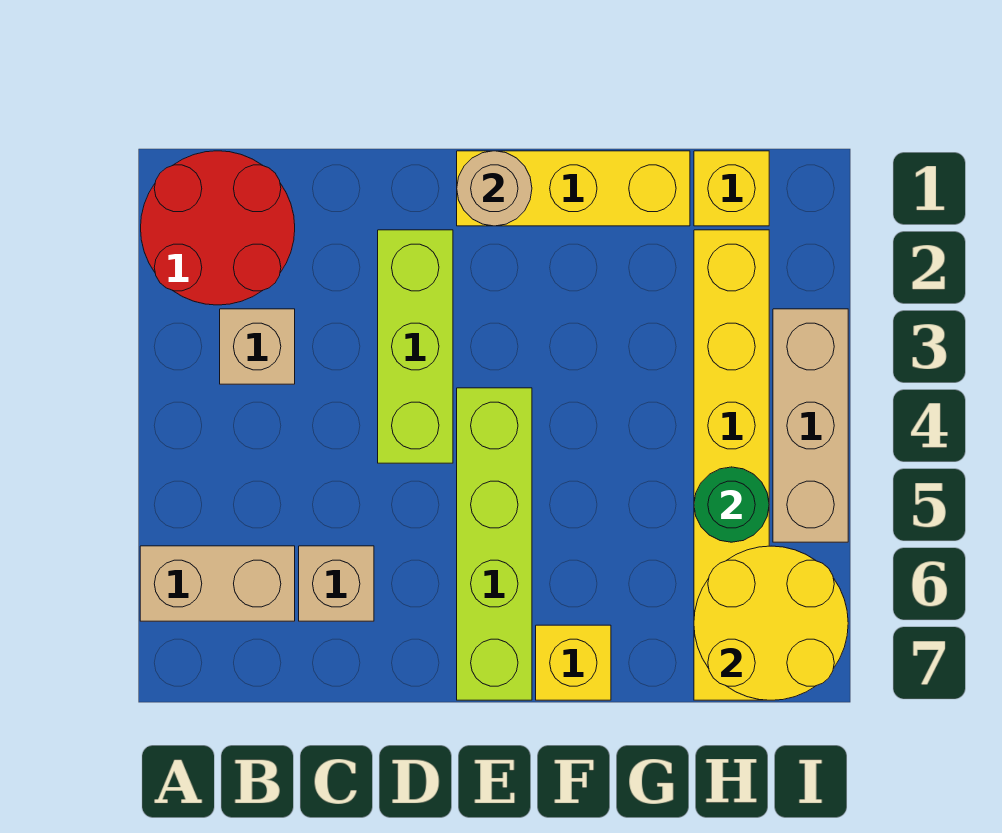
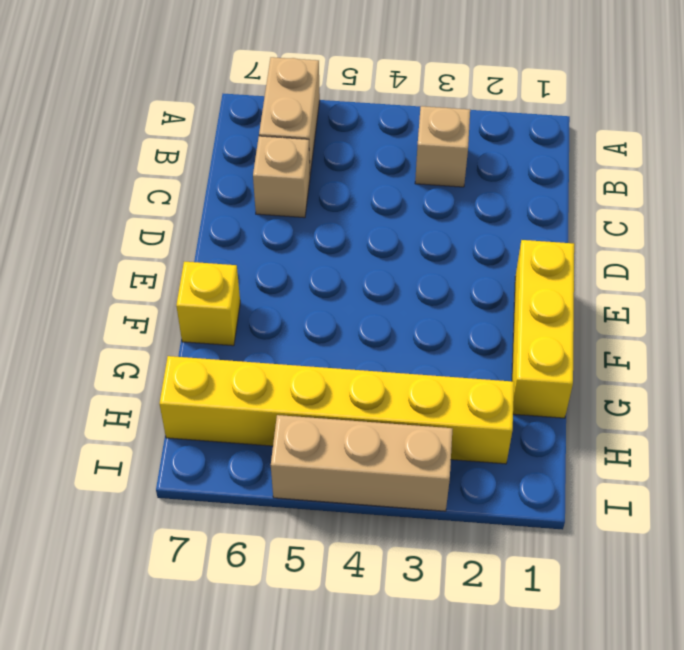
none -> red round brick A1:B2 level 1
none -> lime brick D2:D4 level 1
none -> lime brick E4:E7 level 1

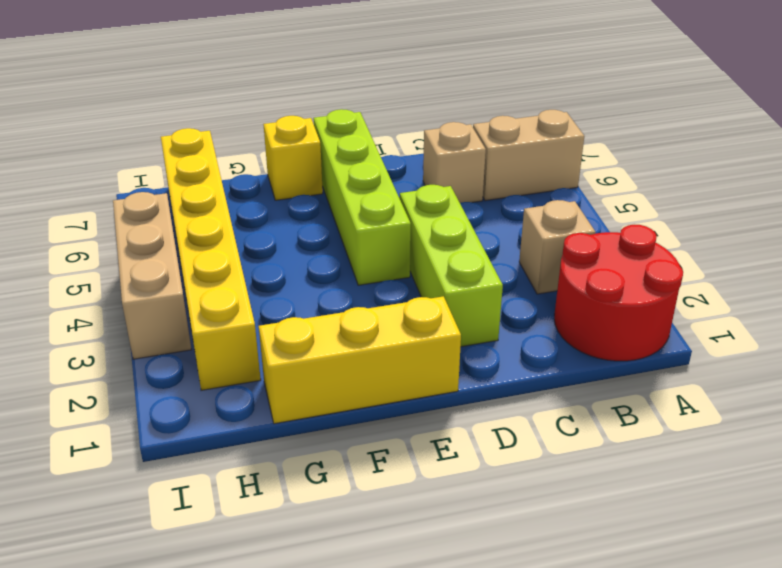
none -> yellow brick H1 level 1
none -> tan round brick E1 level 2
none -> green round brick H5 level 2

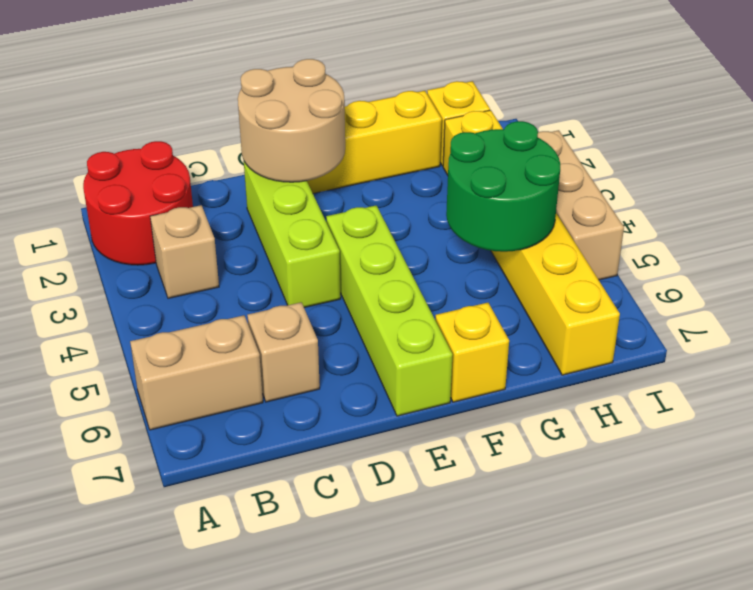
tan round brick D1:E2 level 2 -> tan round brick E1 level 2
green round brick G4:H5 level 2 -> green round brick H5 level 2
none -> yellow round brick H6:I7 level 2

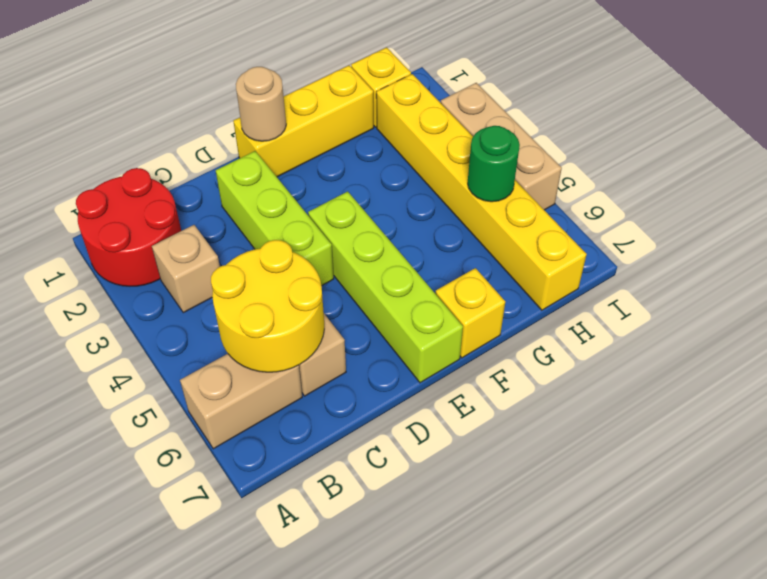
yellow round brick B5:C6 level 2 -> yellow round brick H6:I7 level 2

